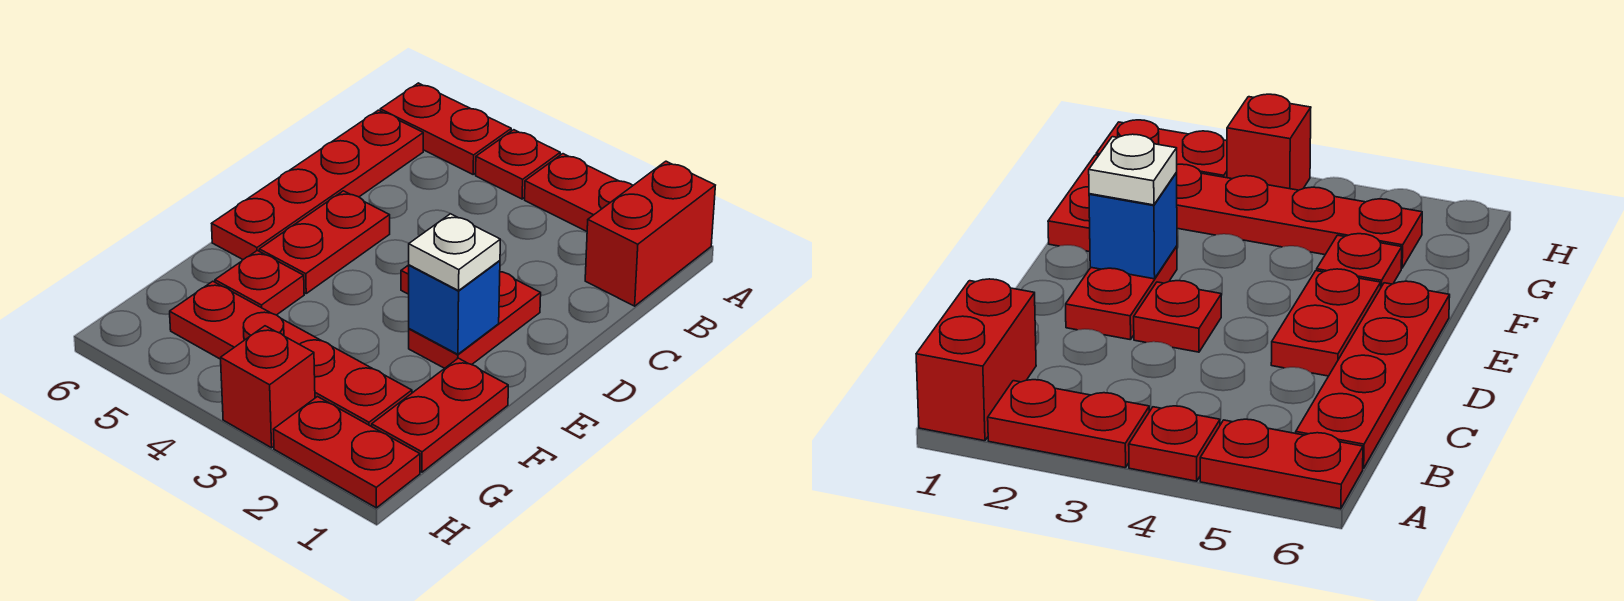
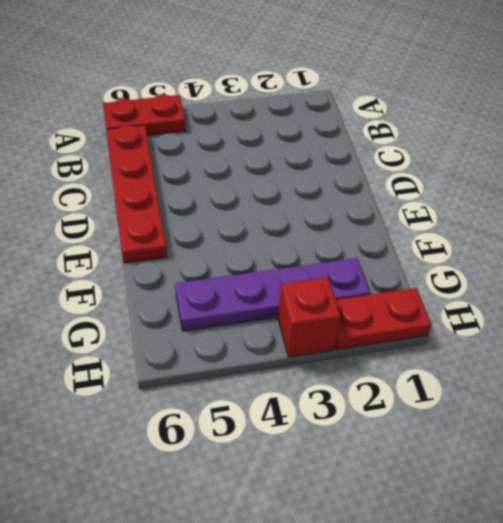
purple plate G2:G5 level 1 -> red plate G2:G5 level 1
none -> red brick A1:B1 level 1
none -> red plate A2:A3 level 1
none -> red plate A4 level 1

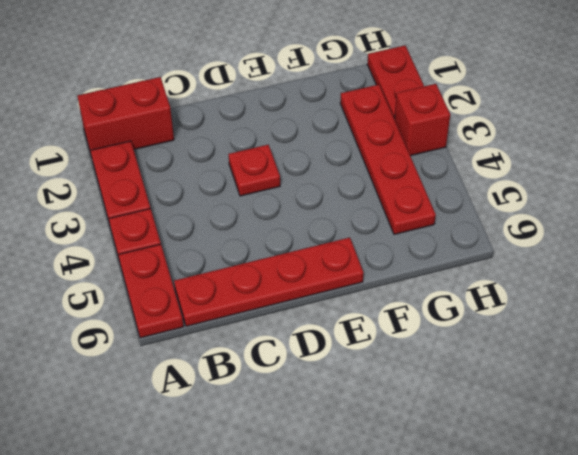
none -> red plate D2:E2 level 1
none -> red plate D5:E5 level 1
none -> red plate F1:G1 level 1

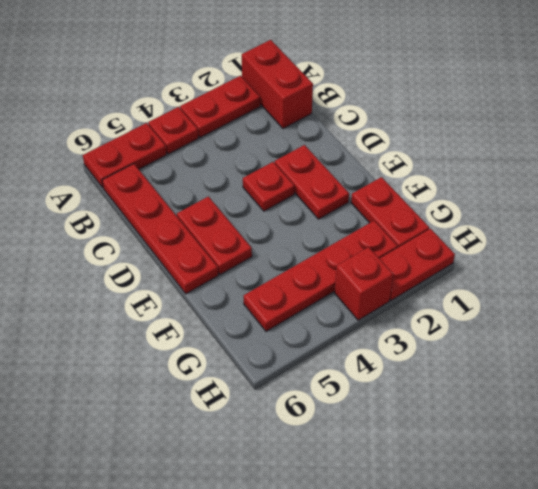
none -> red plate F5 level 1
none -> blue brick E2 level 2
none -> white plate E2 level 3

